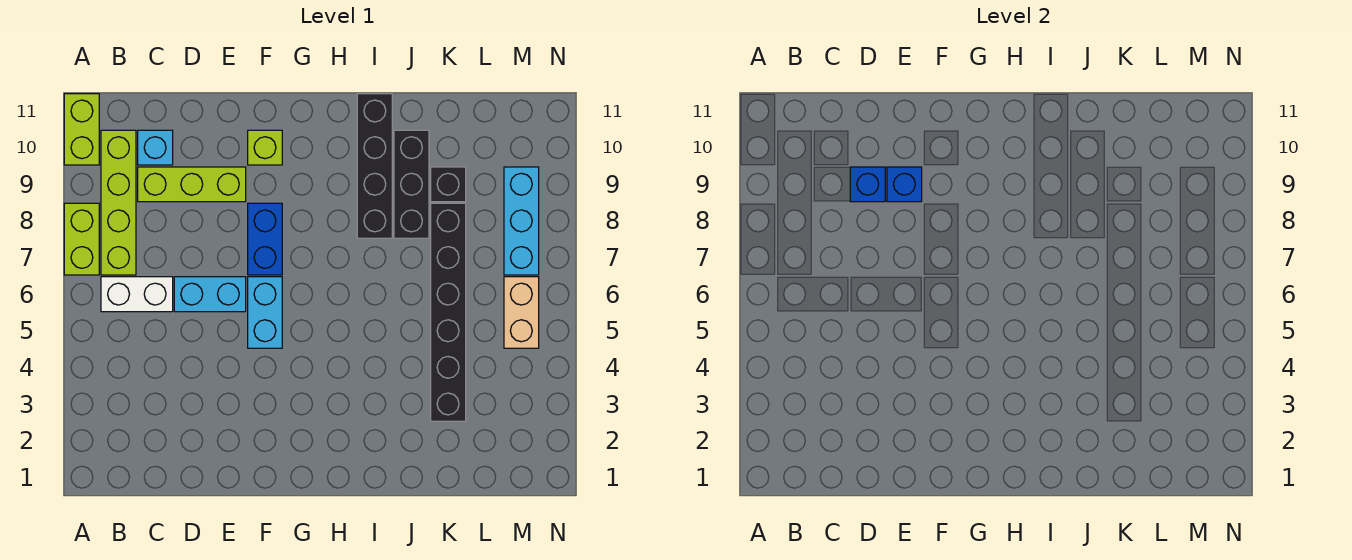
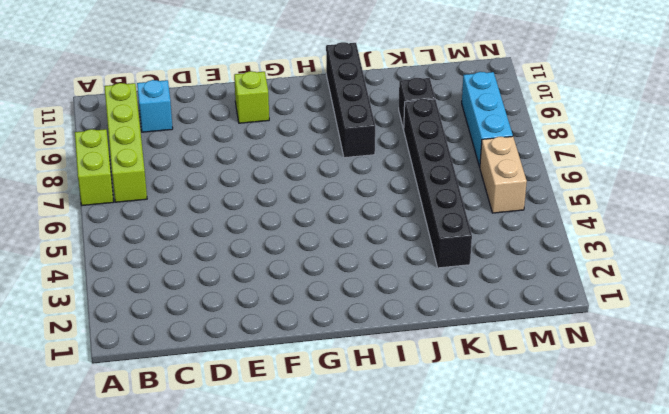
none -> lime brick A10:A11 level 1
none -> white brick B6:C6 level 1
none -> lime brick C9:E9 level 1

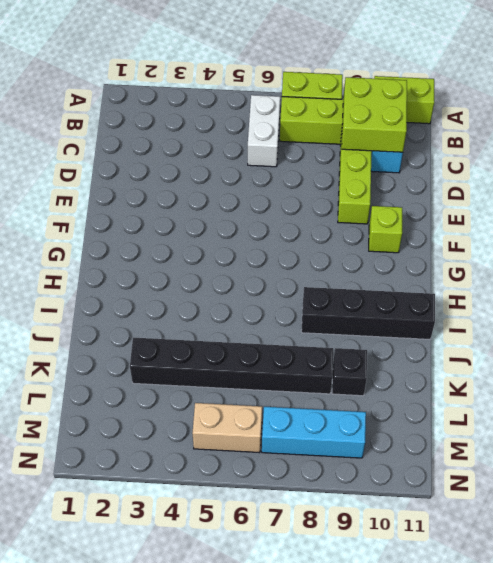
lime brick B9:C10 level 2 -> none
none -> cyan brick D6:E6 level 1
none -> cyan brick F5:F6 level 1
none -> blue brick F7:F8 level 1

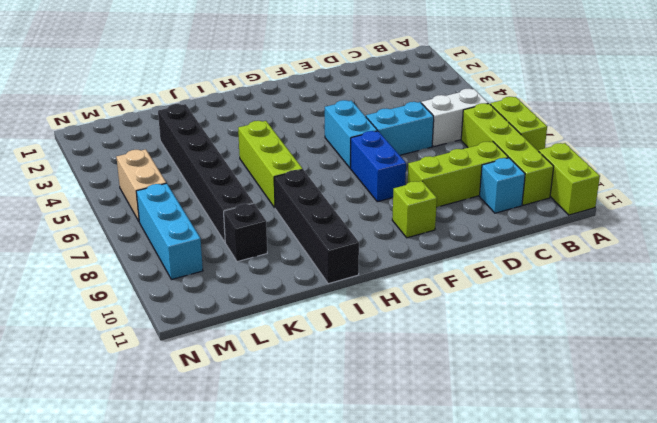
lime brick I5:I7 level 1 -> none
none -> black brick J8:J10 level 1
none -> blue brick D9 level 2
none -> blue brick E9 level 2

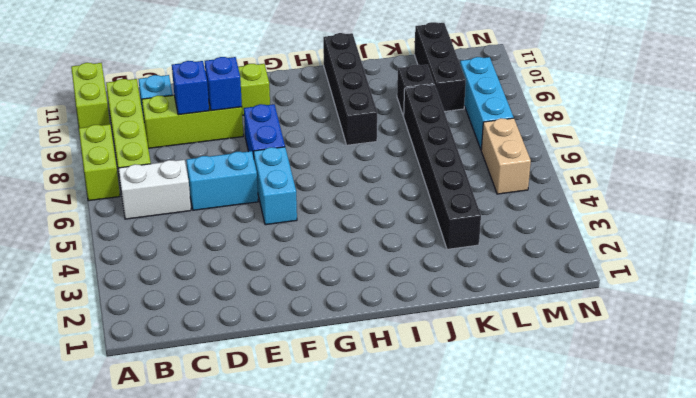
black brick L9:L11 level 1 -> black brick J8:J10 level 1

